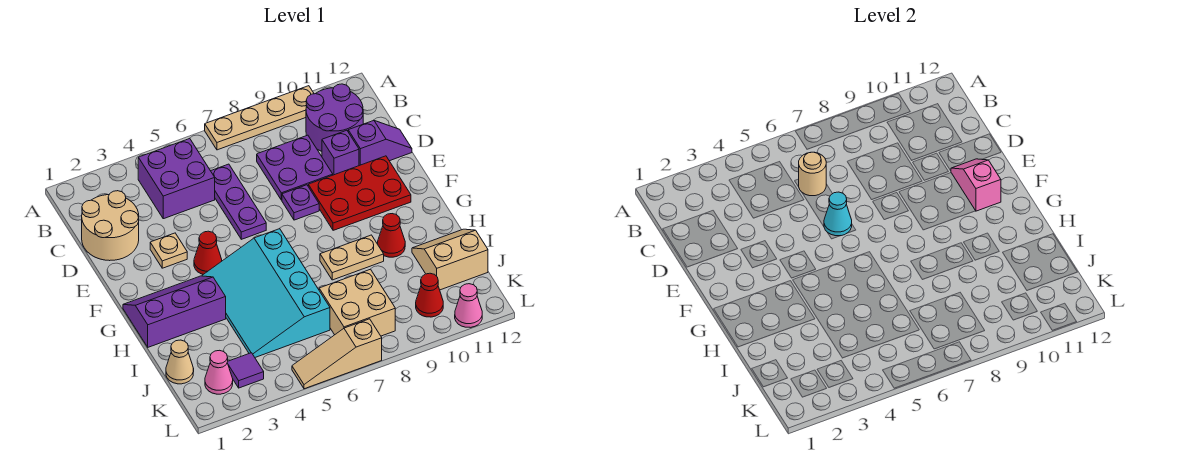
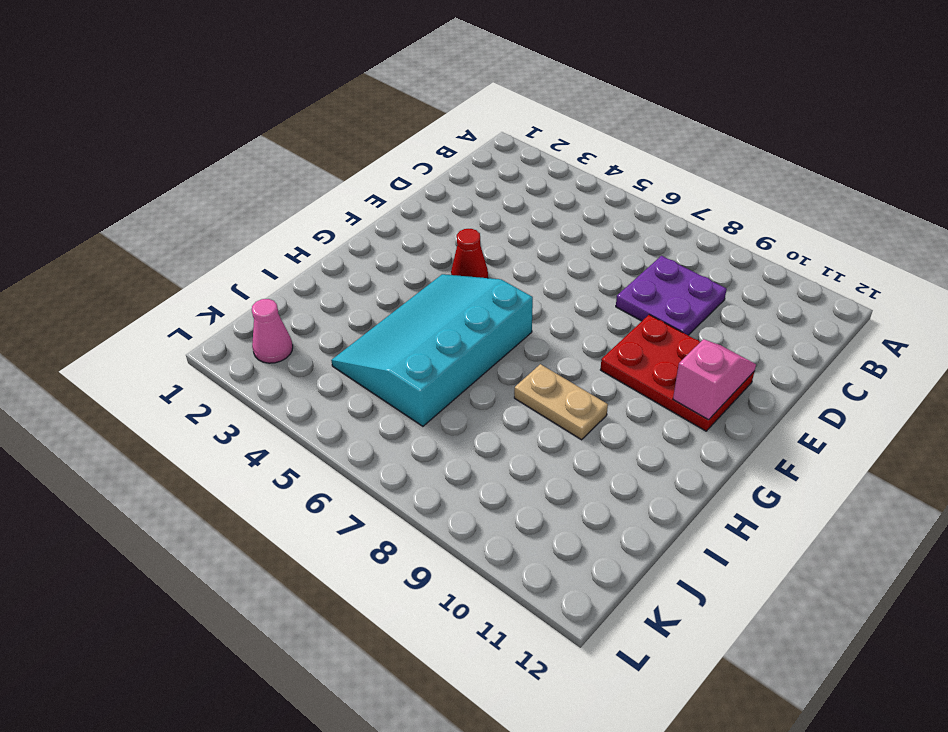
none -> tan plate A7:A10 level 1
none -> purple brick B4:C5 level 1
none -> purple round brick B10:C11 level 1

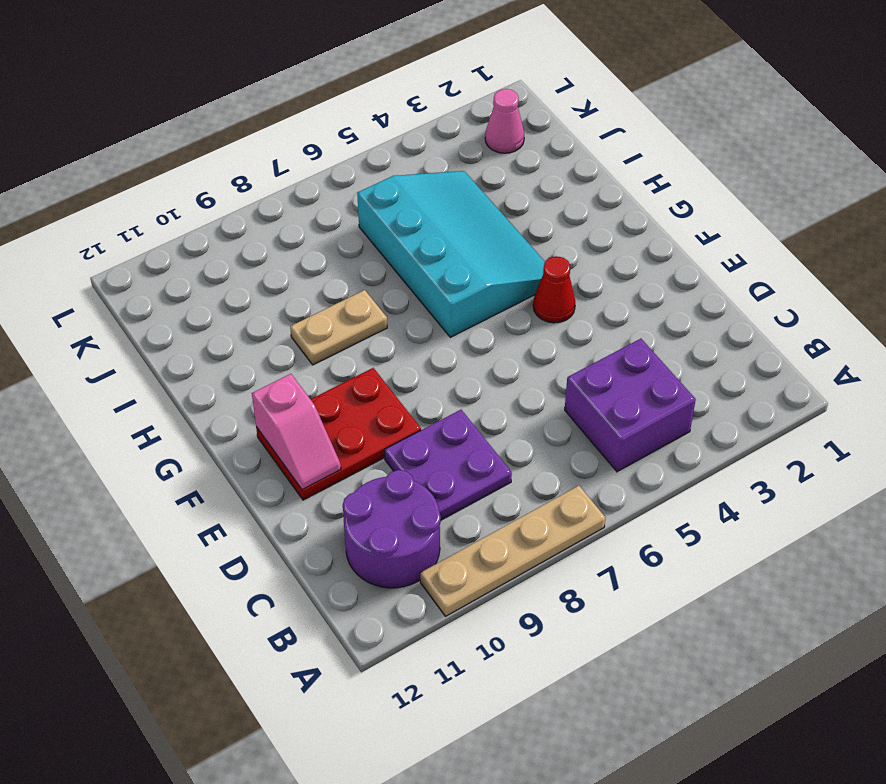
none -> tan round brick C1:D2 level 1
none -> purple plate C6:E6 level 1
none -> purple brick D10 level 1

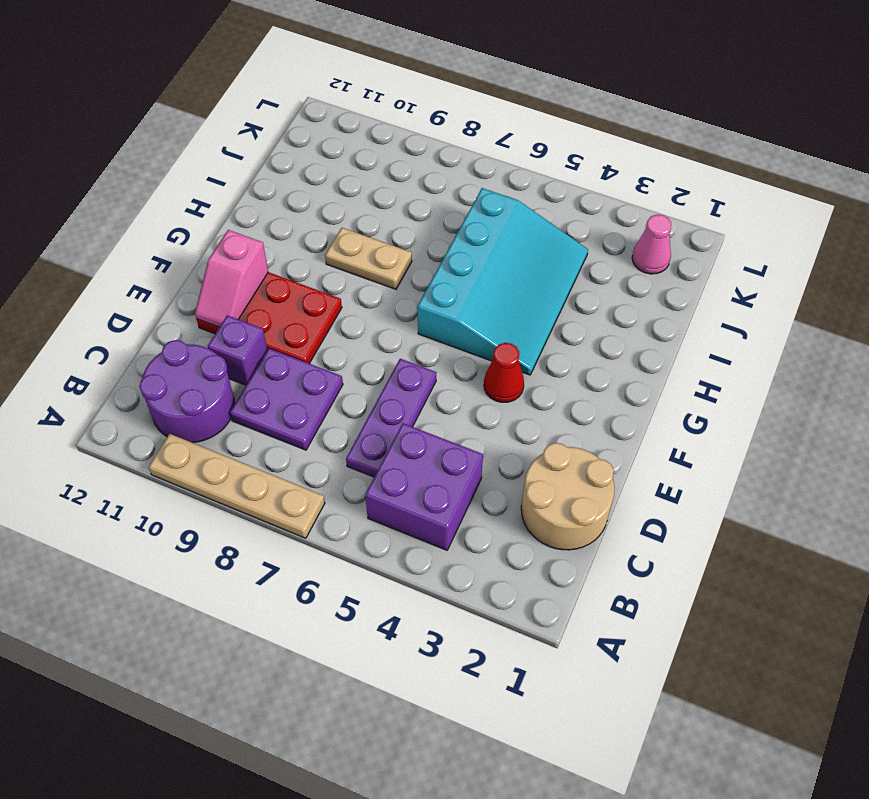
none -> purple slope D11:D12 level 1 top 11
none -> tan plate E3 level 1
none -> purple plate E8 level 1

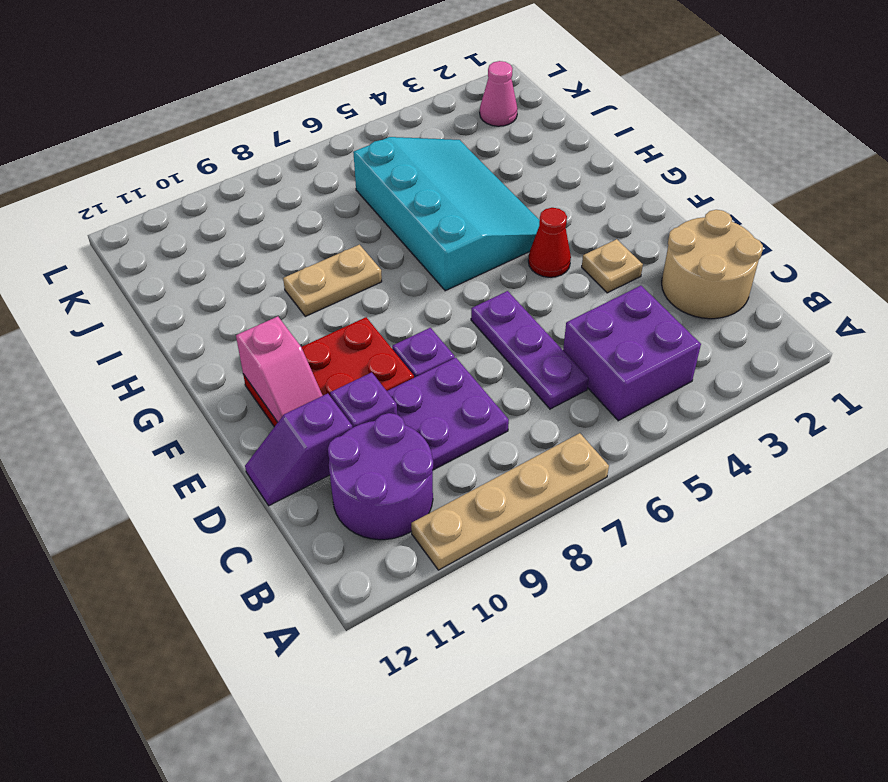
none -> purple slope G1:H3 level 1 top H
none -> red cone H10 level 1
none -> tan slope I11:J12 level 1 top J

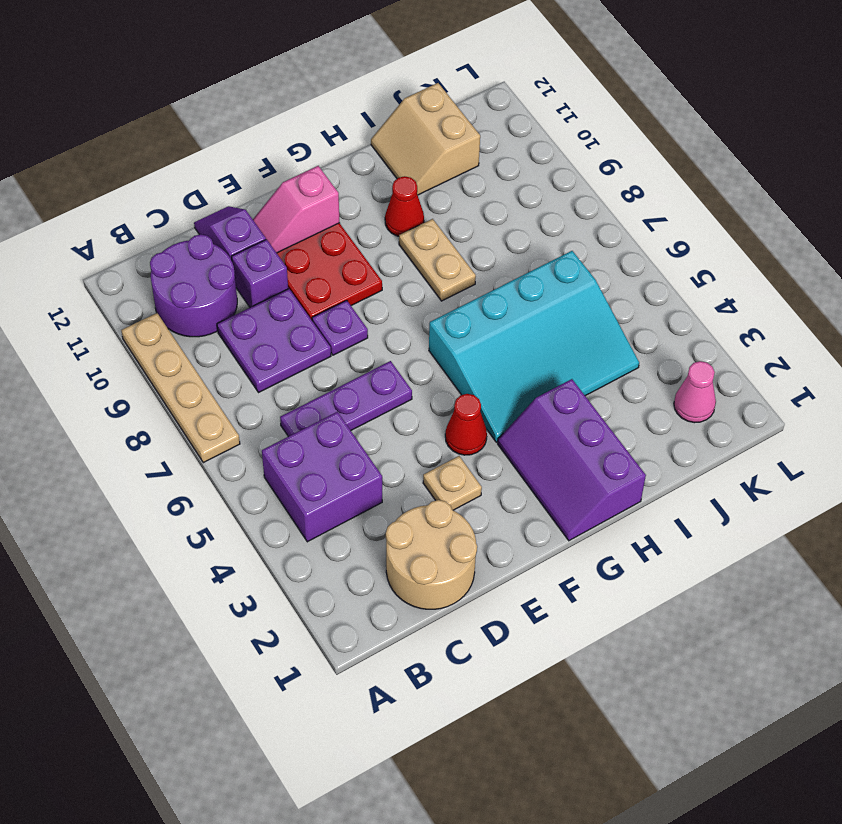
none -> tan cone J1 level 1
none -> tan brick J7:K8 level 1
none -> purple tile K3 level 1

